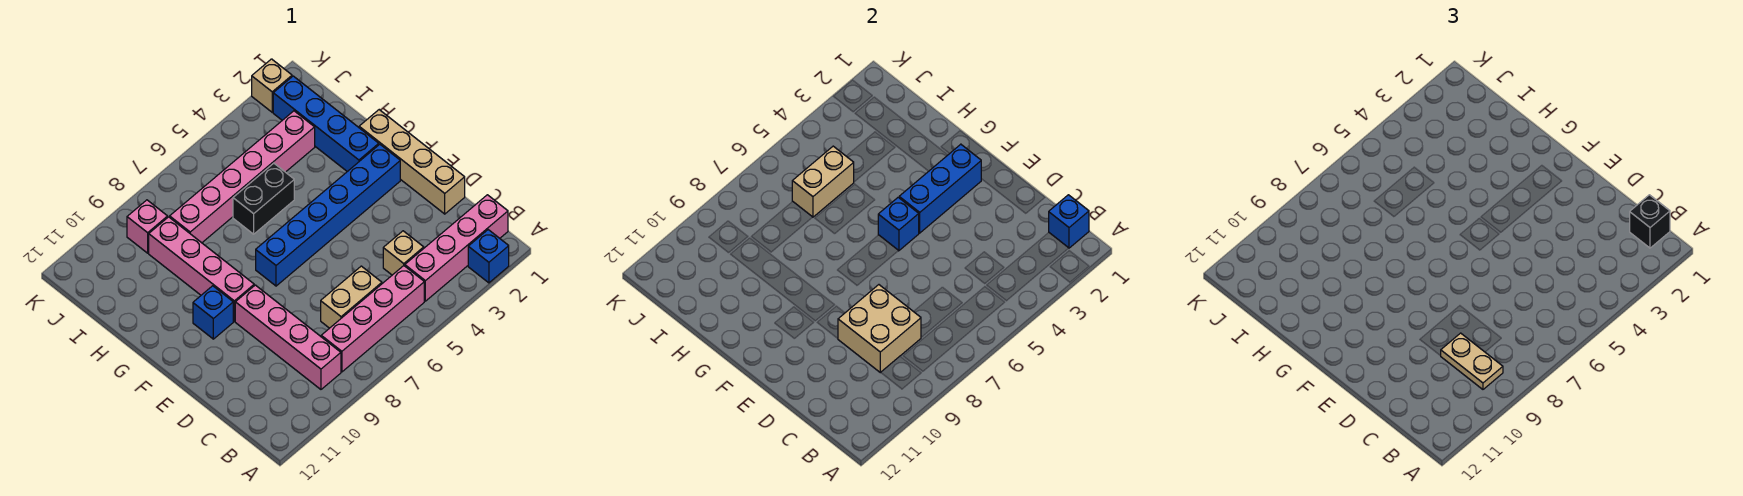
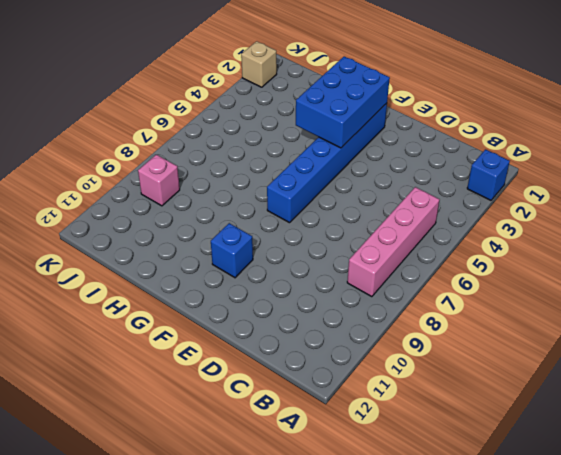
blue brick F2:G4 level 2 -> blue brick F2:F4 level 2
none -> pink brick B1:B4 level 1
none -> pink brick B9:E9 level 1
none -> tan brick C4 level 1

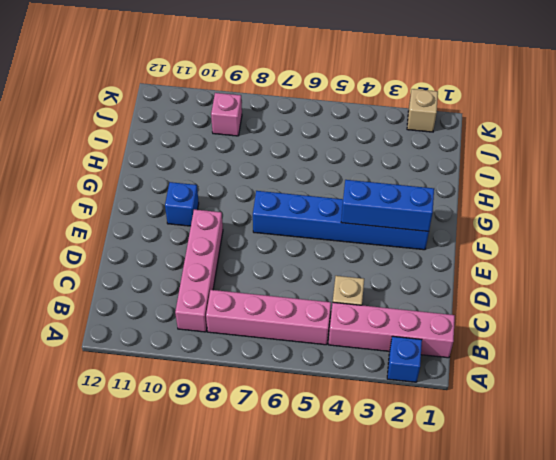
none -> tan brick C6:C7 level 1
none -> tan brick D1:G1 level 1
none -> pink brick F9:I9 level 1

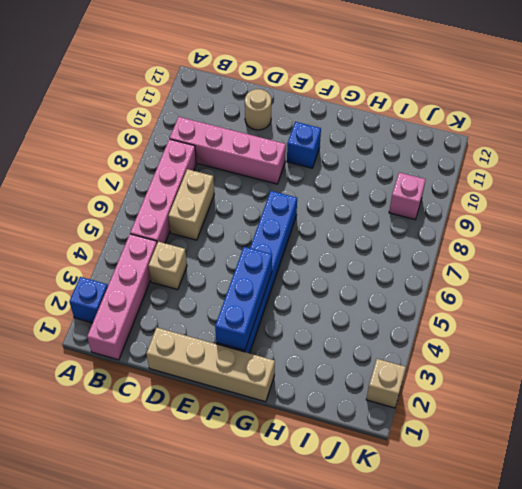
tan round brick D11 level 1 -> none
none -> pink brick F9:I9 level 1
none -> blue brick G2:J2 level 1
none -> black brick H5:H6 level 1

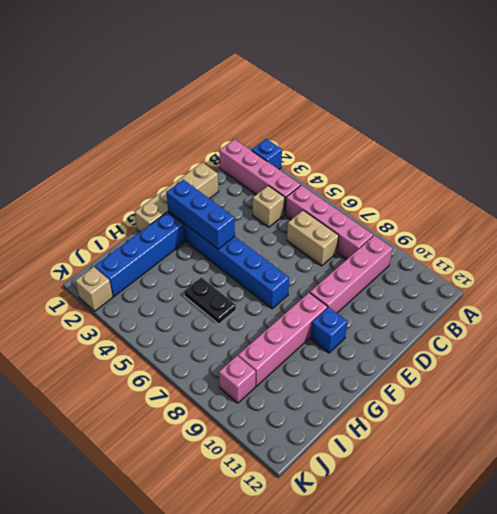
black plate H5:H6 level 1 -> black brick H5:H6 level 1
none -> pink brick I3:I8 level 1
none -> blue brick B1 level 2
none -> tan brick C8:D9 level 2

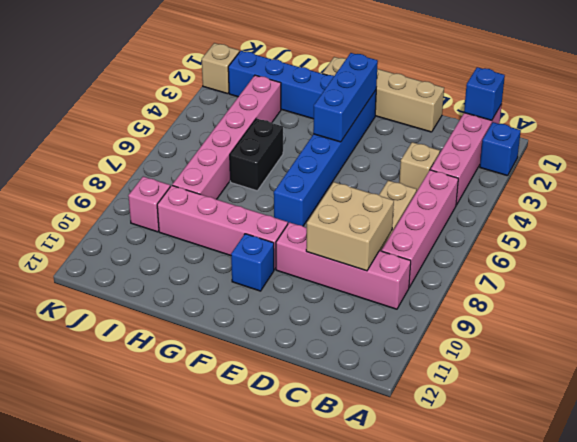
none -> blue brick F5 level 2
none -> tan brick I5:I6 level 2
none -> black brick B1 level 3

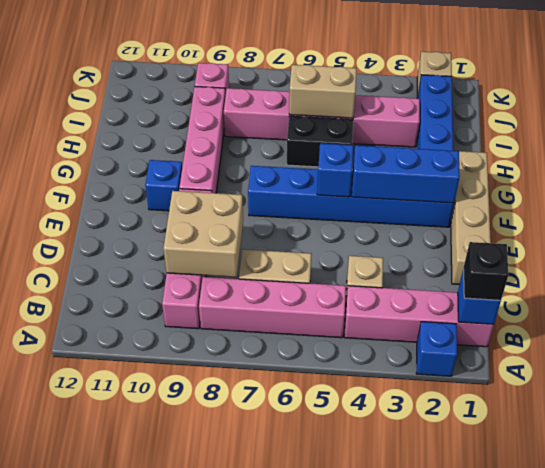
none -> tan plate B9:C9 level 3

